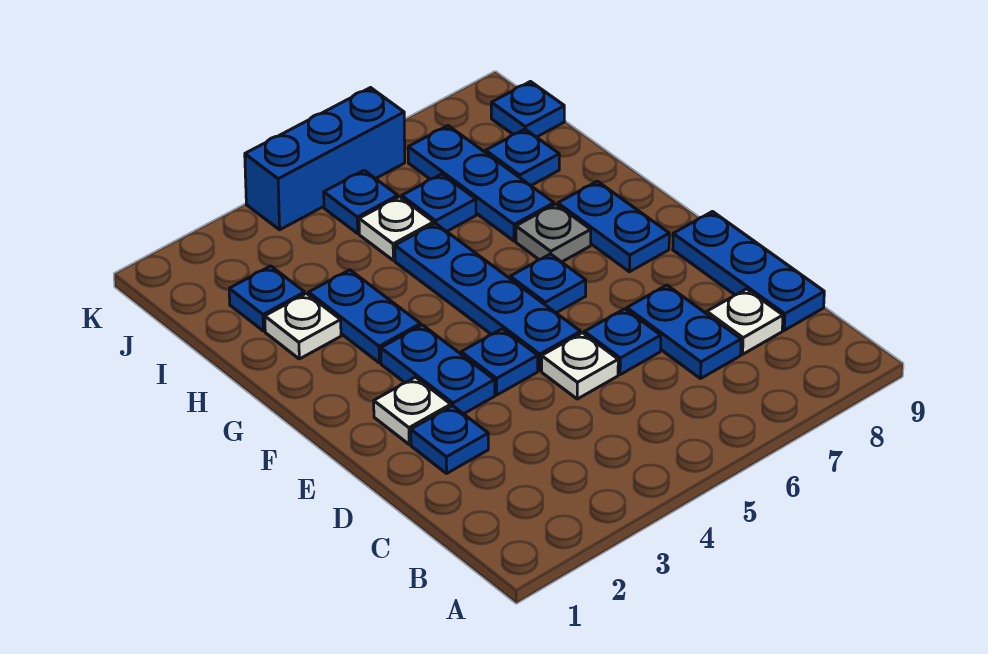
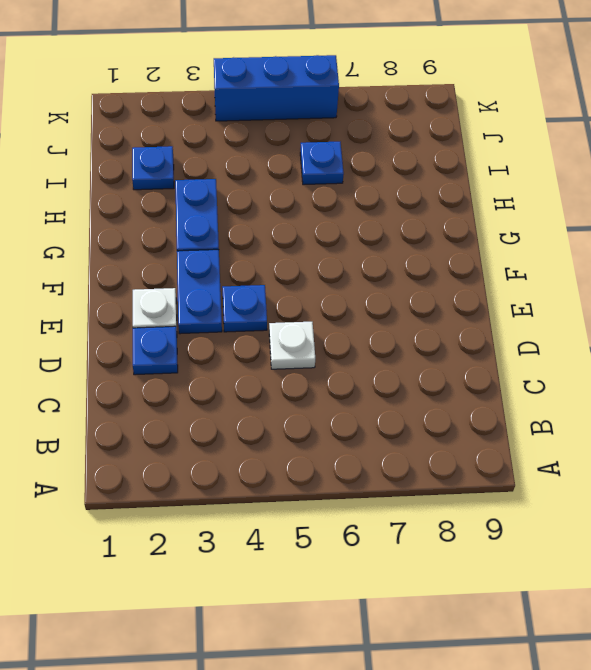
none -> blue plate C7:D7 level 1
none -> white plate C8 level 1
none -> blue plate C9:E9 level 1

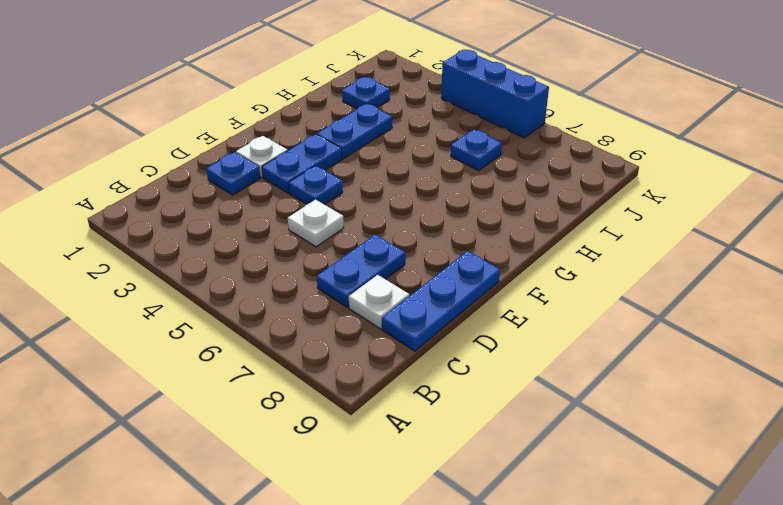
none -> blue plate D6 level 1
none -> blue plate E5:H5 level 1
none -> blue plate F6 level 1

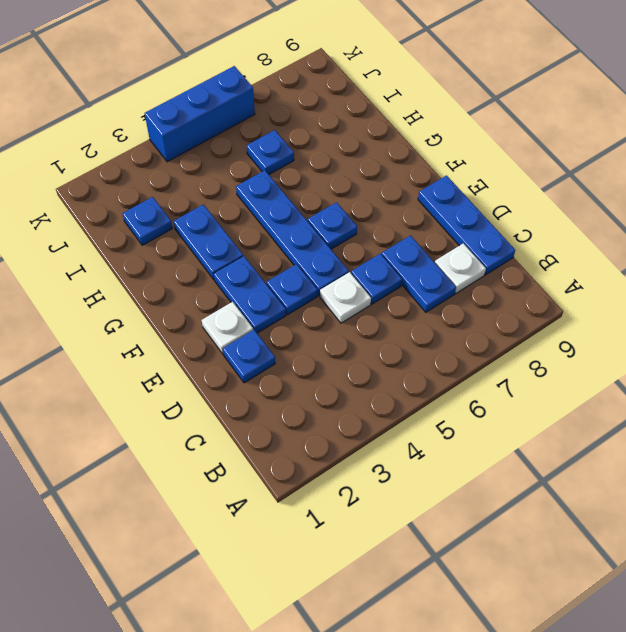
none -> blue plate F8:G8 level 1
none -> grey plate G7 level 1
none -> white plate H2 level 1

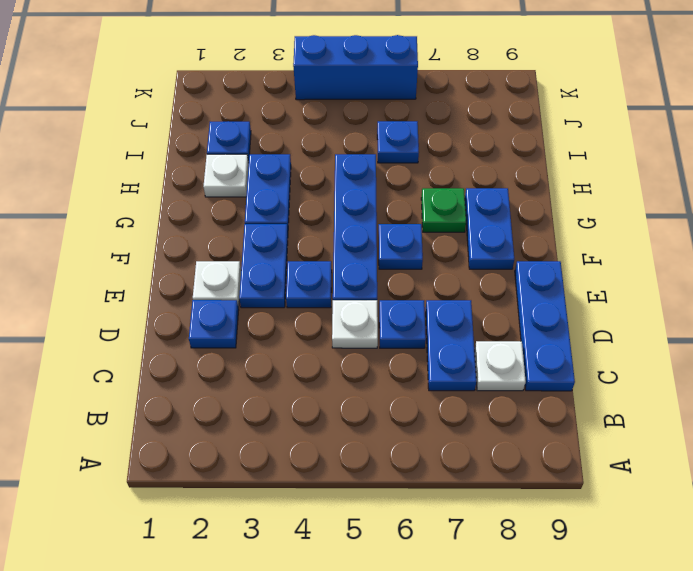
green plate G7 level 1 -> grey plate G7 level 1
none -> blue plate H7:J7 level 1
none -> white plate I5 level 1
none -> blue plate I8 level 1

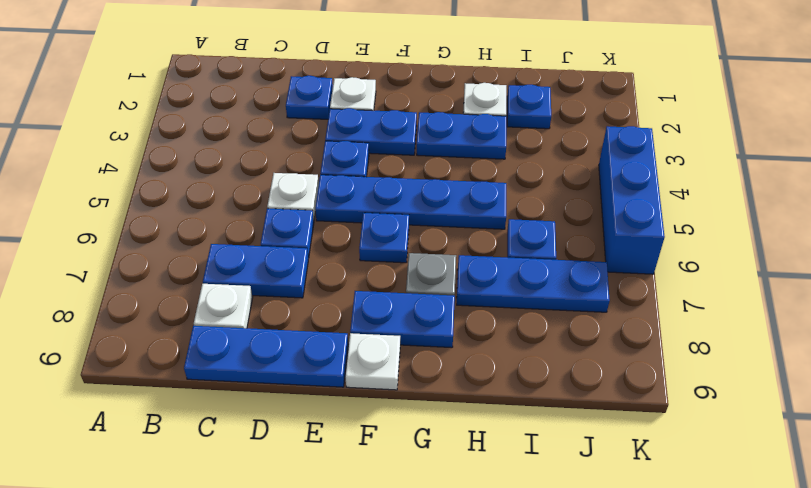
white plate F9 level 1 -> white plate I5 level 1
none -> blue plate I8 level 1
none -> blue plate J5 level 1
none -> blue plate J9 level 1

